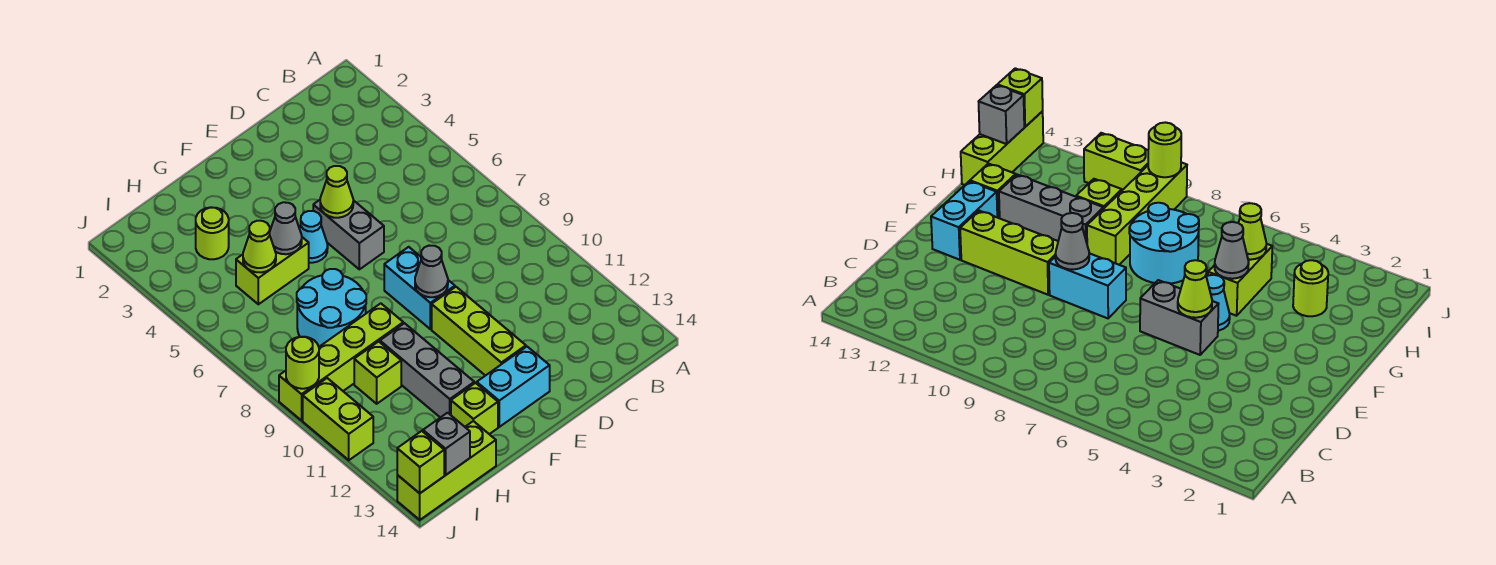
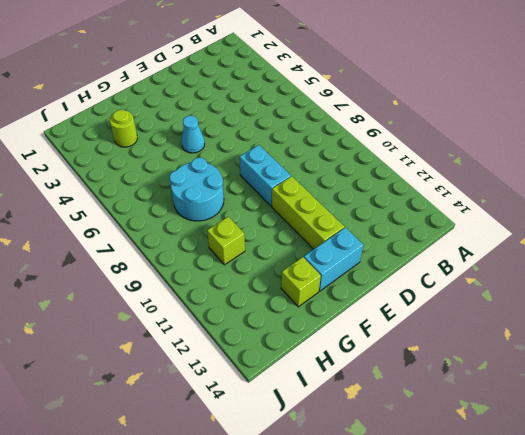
none -> grey brick E5:E6 level 1
none -> lime brick G5:H5 level 1
none -> lime brick G9:J9 level 1

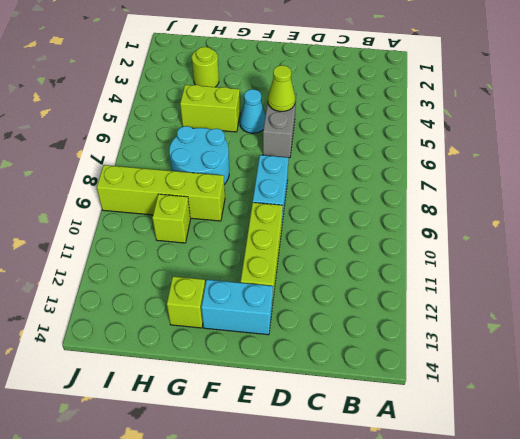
none -> grey brick G10:G12 level 1
none -> lime brick H14:J14 level 1
none -> lime brick J10:J11 level 1

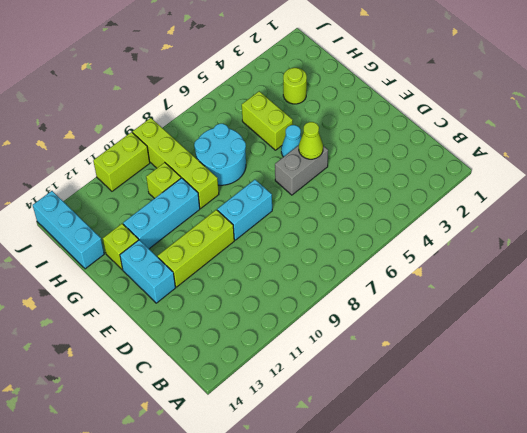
cyan brick G10:G12 level 1 -> grey brick G10:G12 level 1
cyan brick H14:J14 level 1 -> lime brick H14:J14 level 1
none -> grey cone E9 level 2
none -> grey cone G5 level 2
none -> lime cone H5 level 2

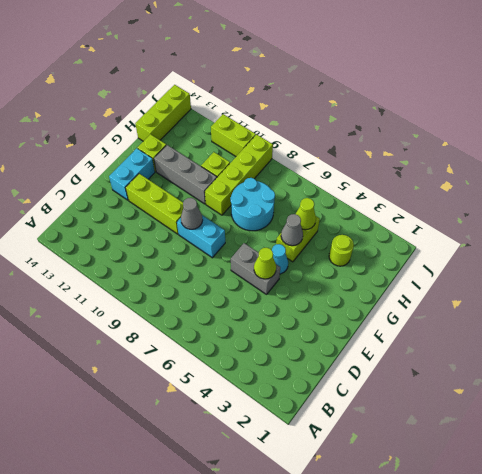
none -> grey brick I14 level 2
none -> lime round brick J9 level 2
none -> lime brick J14 level 2

